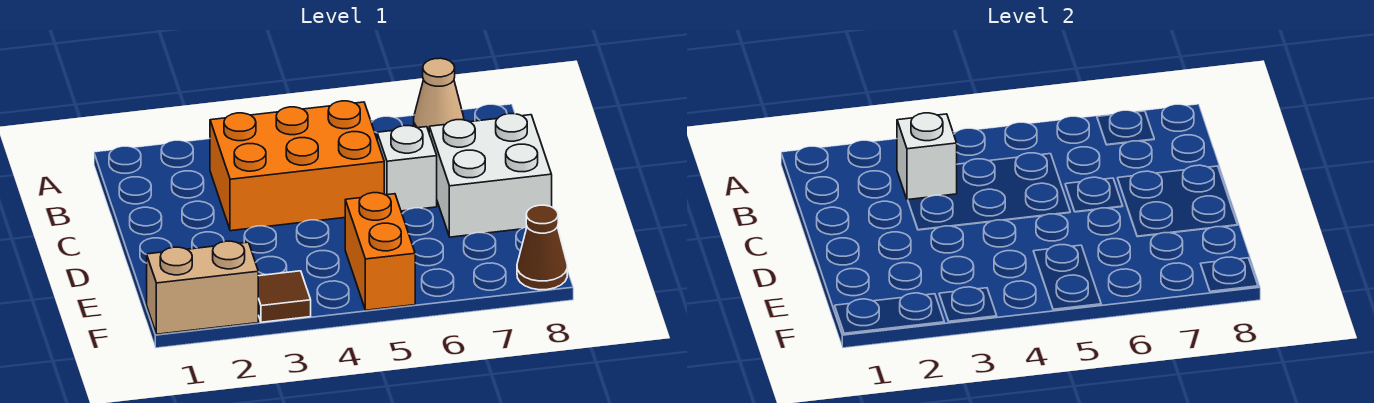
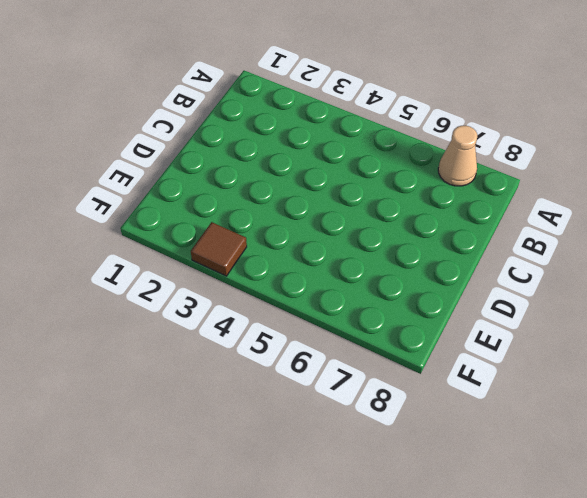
none -> orange brick B3:C5 level 1
none -> white brick C6 level 1

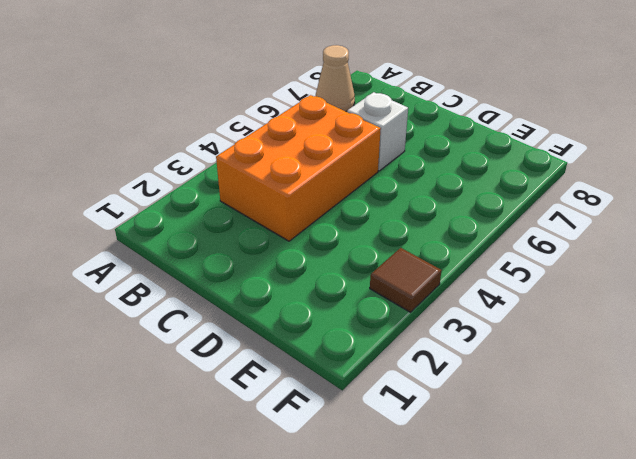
none -> white brick C7:D8 level 1
none -> orange brick E5:F5 level 1

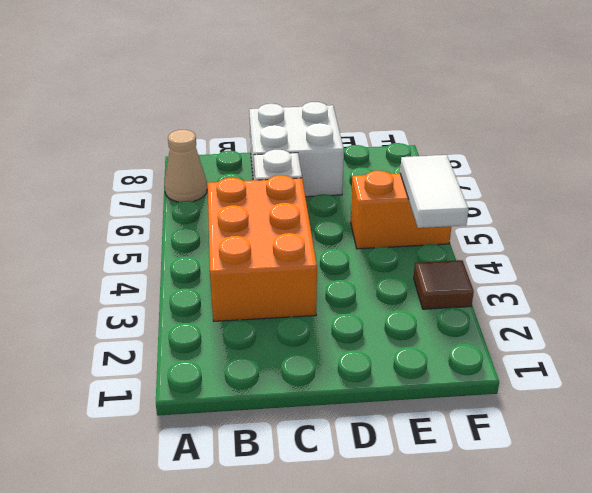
white tile F4:F5 level 2 -> none
none -> tan brick F1:F2 level 1
none -> brown cone F8 level 1

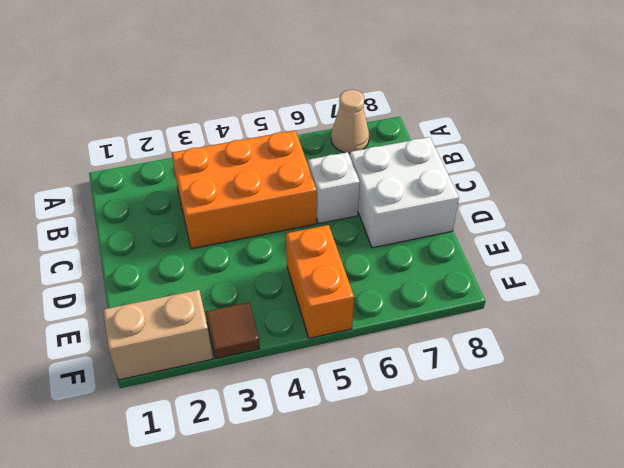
none -> brown cone F8 level 1
none -> white brick B3 level 2

